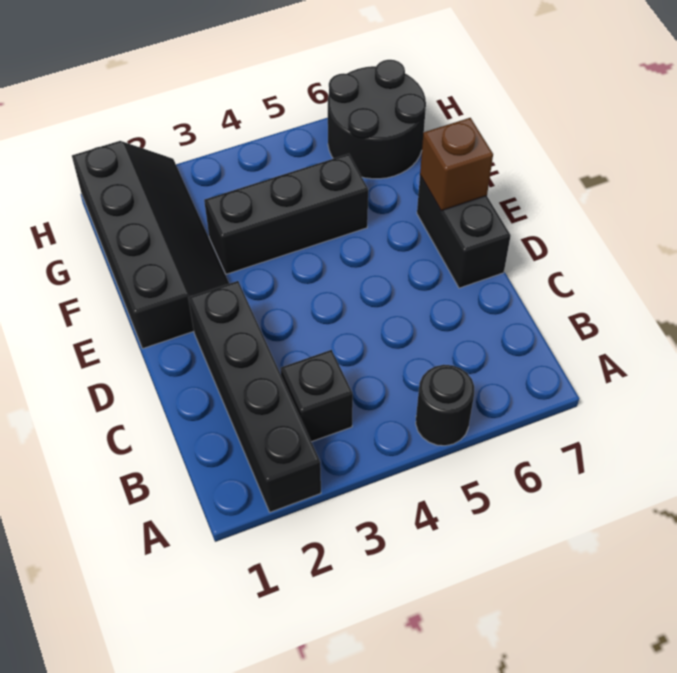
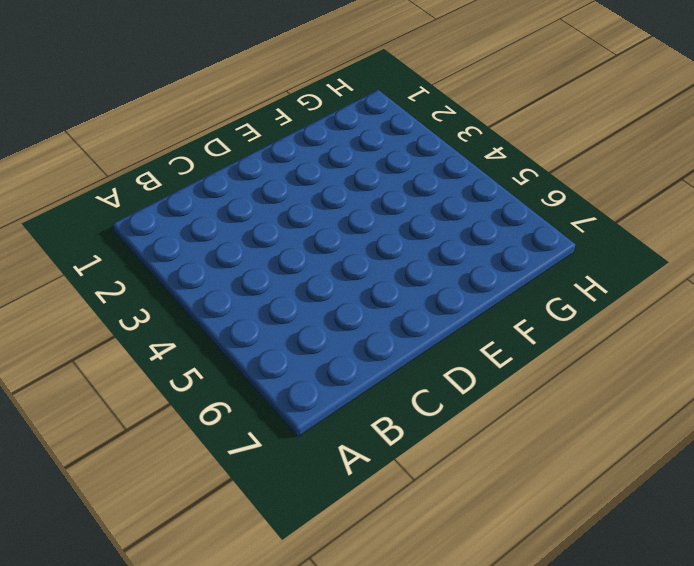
none -> black brick A2:D2 level 1
none -> black round brick A5 level 1

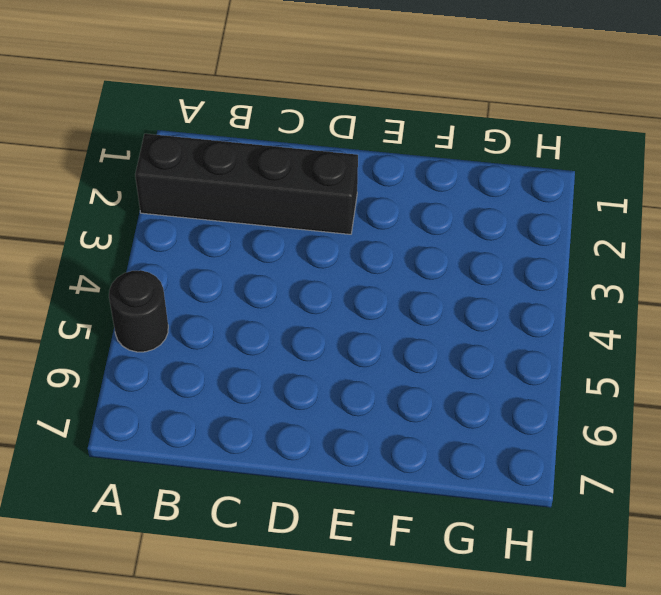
none -> black brick B3 level 1
none -> black brick D7:E7 level 1

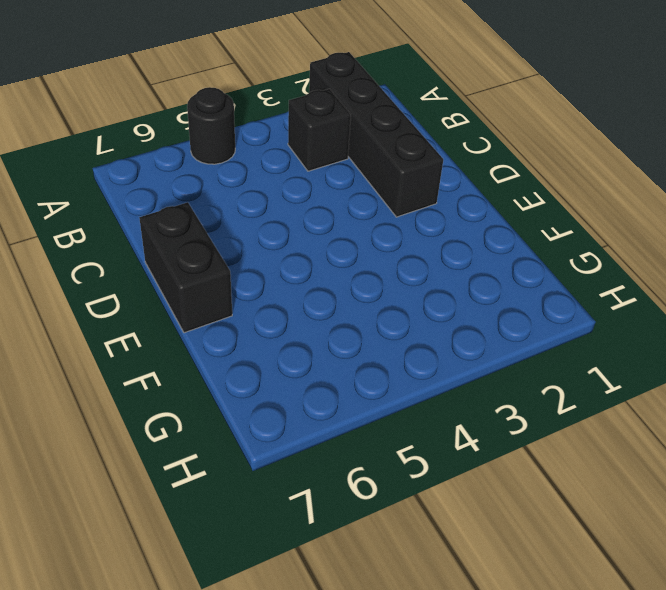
none -> black slope E1:H2 level 1 top 1
none -> black brick F3:F5 level 1

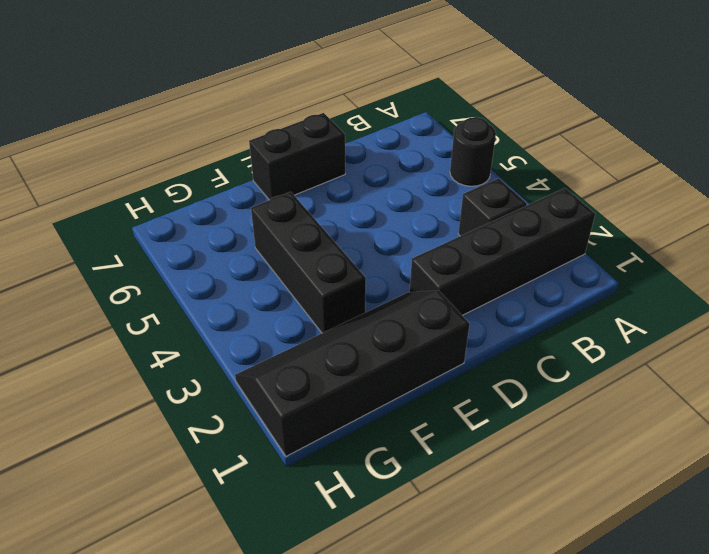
none -> black round brick G6:H7 level 1
none -> brown brick E7 level 2

